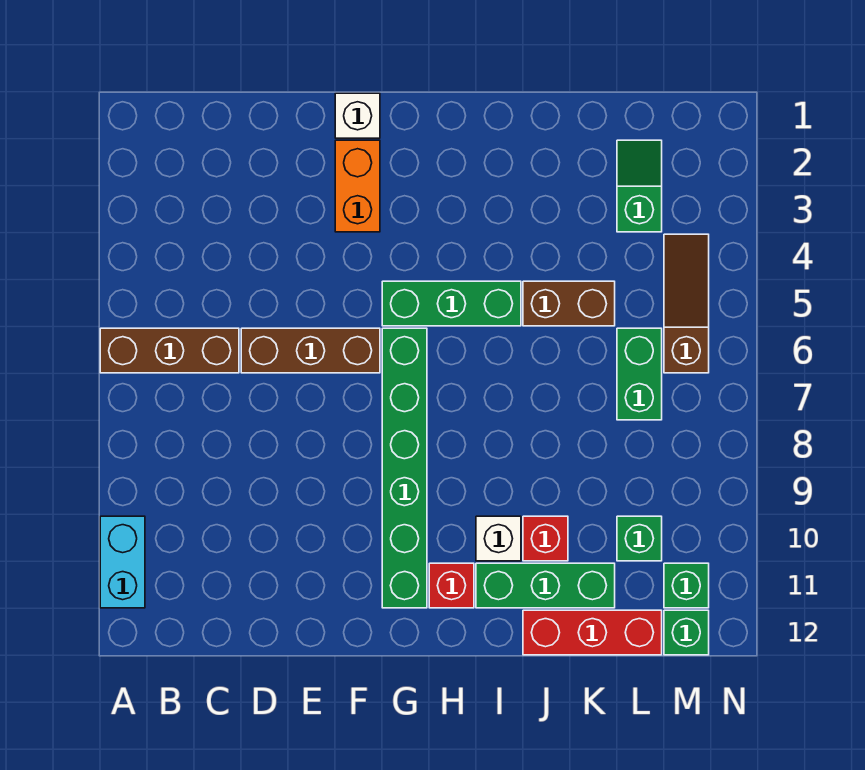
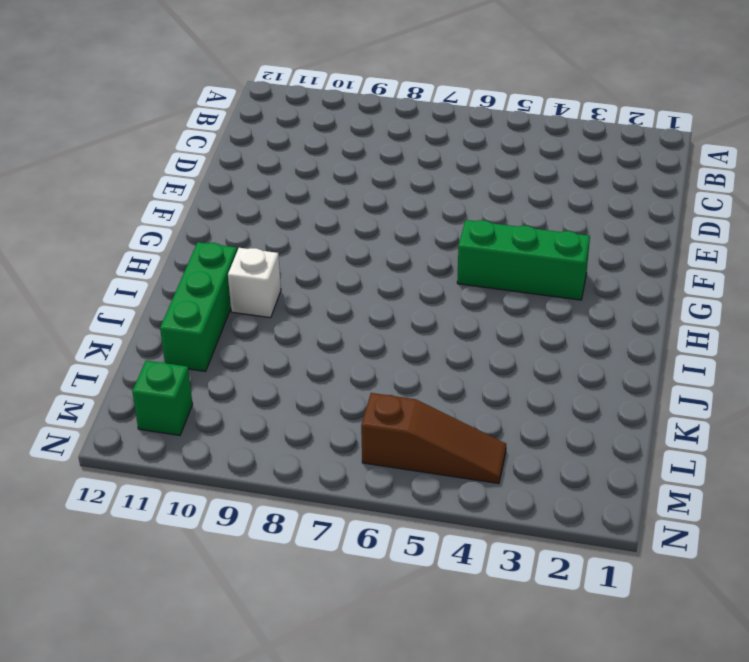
green brick G3:G5 level 1 -> green brick G5:I5 level 1
none -> brown brick A6:C6 level 1
none -> cyan brick A10:A11 level 1
none -> brown brick D6:F6 level 1

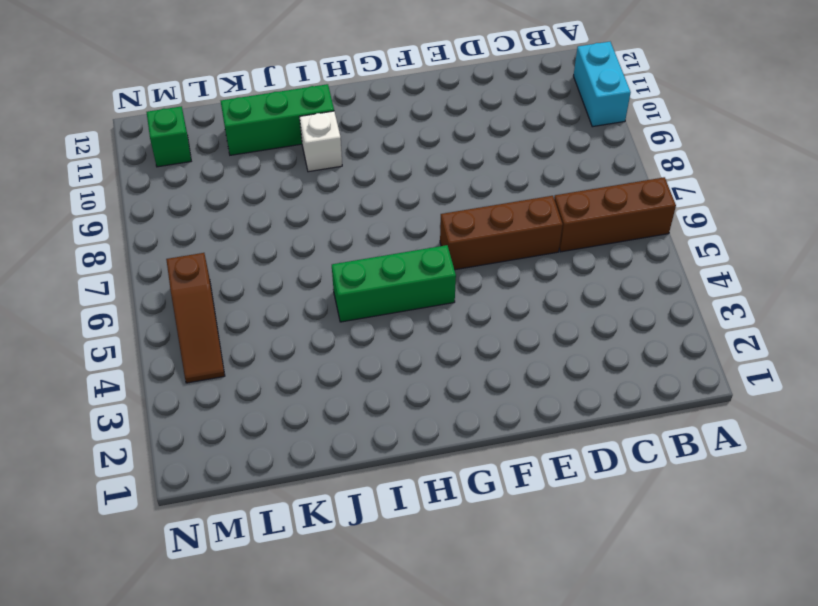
none -> white brick F1 level 1
none -> orange brick F2:F3 level 1
none -> green brick G6:G11 level 1

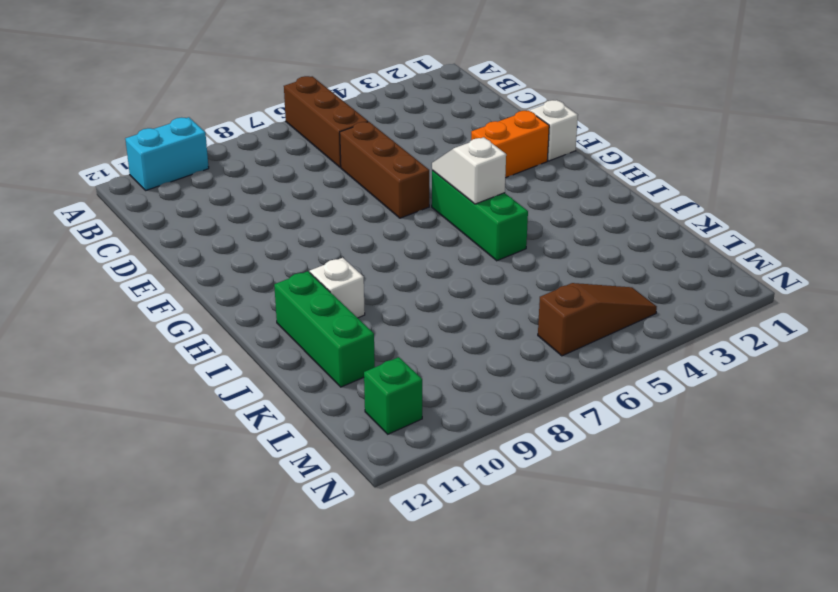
white slope G5:H5 level 2 top H -> none
none -> green brick G6:G11 level 1
none -> red brick H11 level 1
none -> brown brick J5:K5 level 1

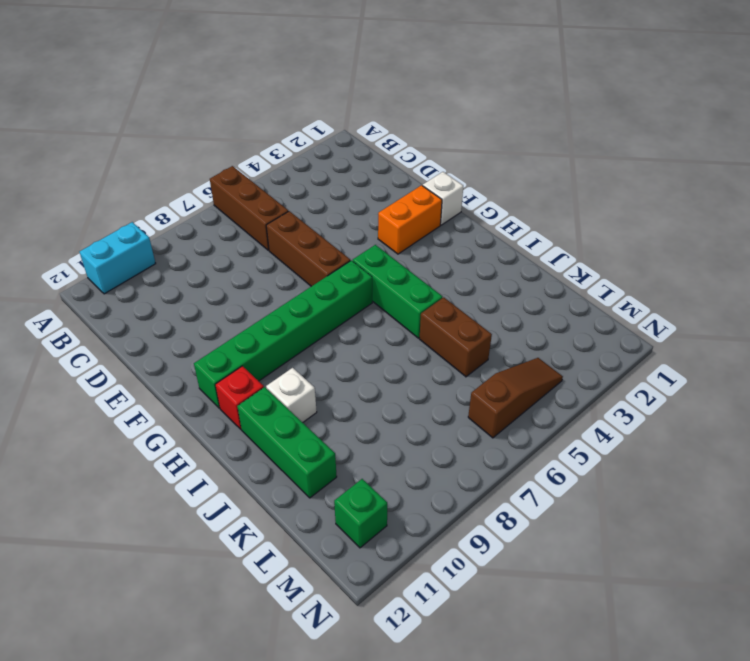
none -> red brick J10 level 1
none -> red brick J12:L12 level 1
none -> green slope L2:L3 level 1 top 3

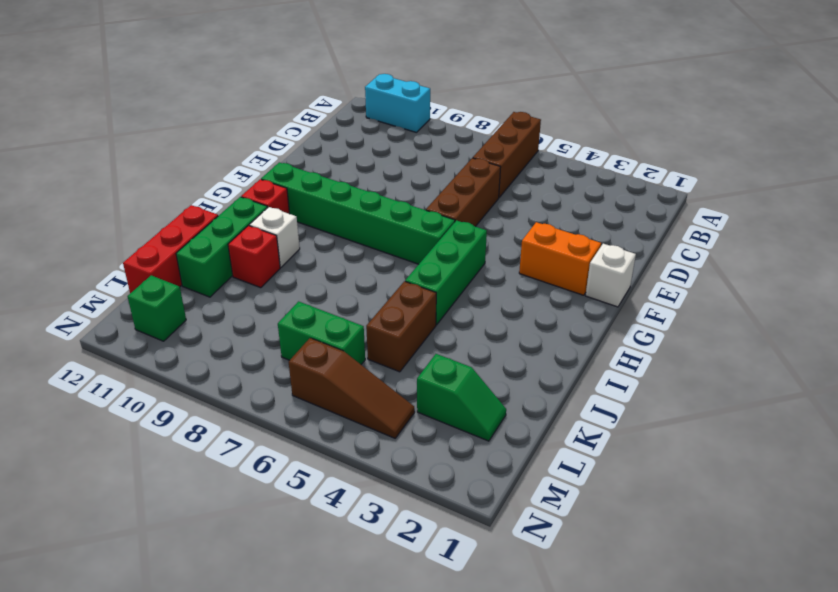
none -> green brick L10 level 1
none -> green brick M12 level 1

